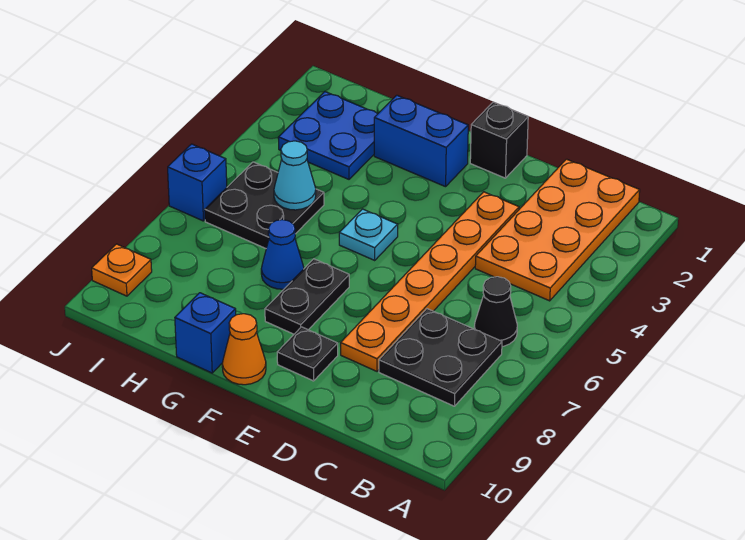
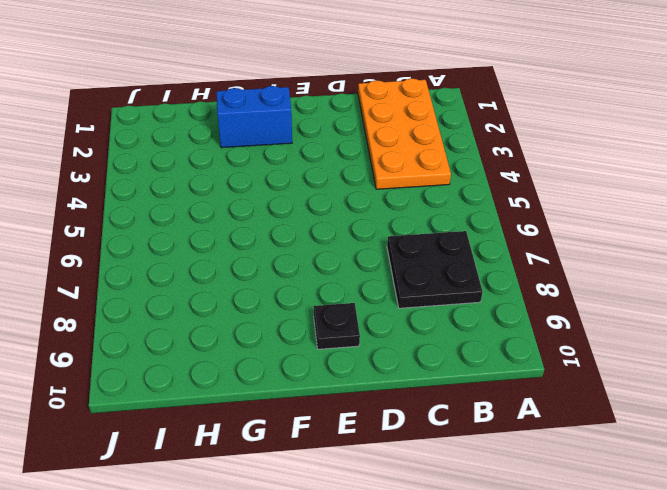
none -> black cone B6 level 1
none -> orange plate D3:D8 level 1
none -> black brick E1 level 1

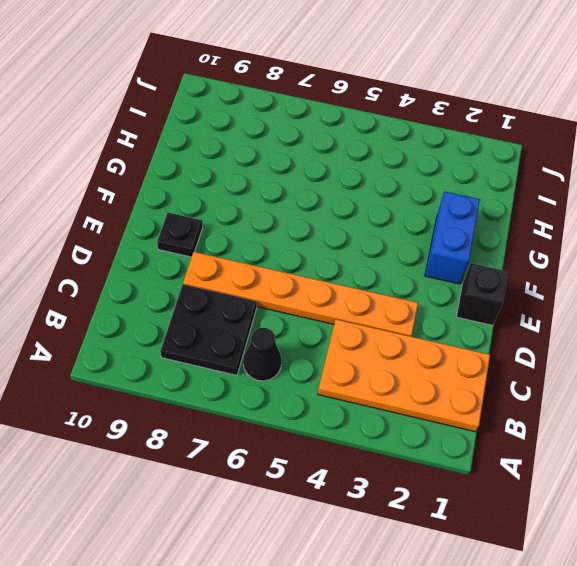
none -> cyan plate F5 level 1
none -> black plate F7:F8 level 1
none -> orange cone F10 level 1

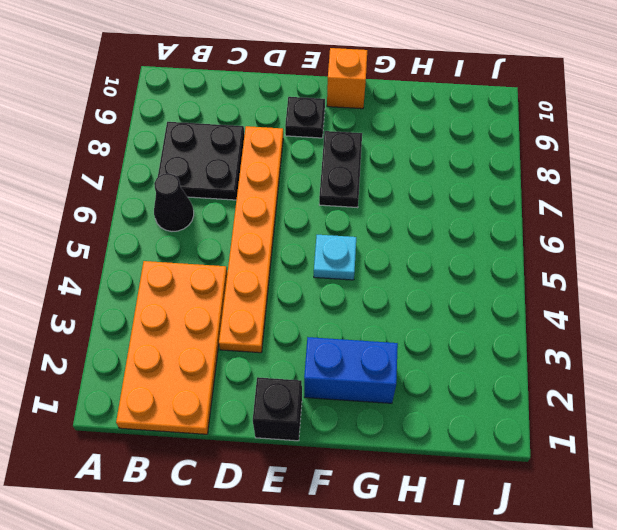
orange brick F10 level 1 -> orange cone F10 level 1
none -> blue cone G7 level 1
none -> blue brick G10 level 1
none -> blue plate H2:I3 level 1

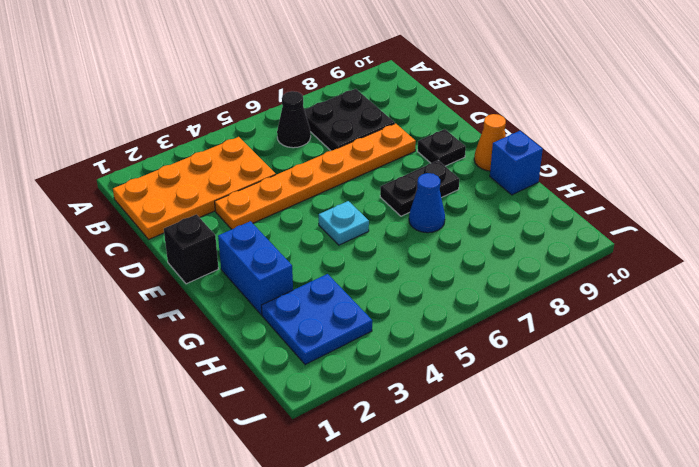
none -> black plate H5:I6 level 1
none -> blue brick J6 level 1
none -> orange plate J9 level 1

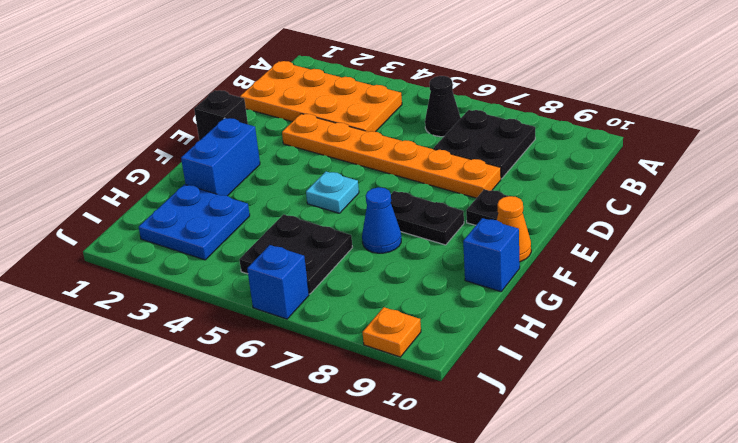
none -> cyan cone H5 level 2

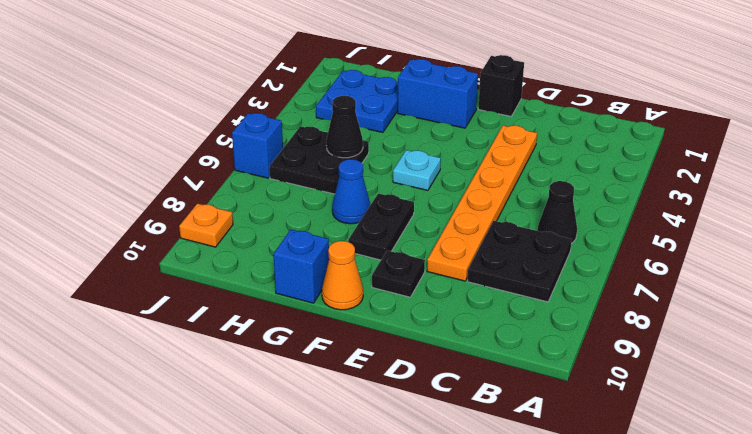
black cone H5 level 2 -> cyan cone H5 level 2
none -> orange plate B1:C4 level 1

